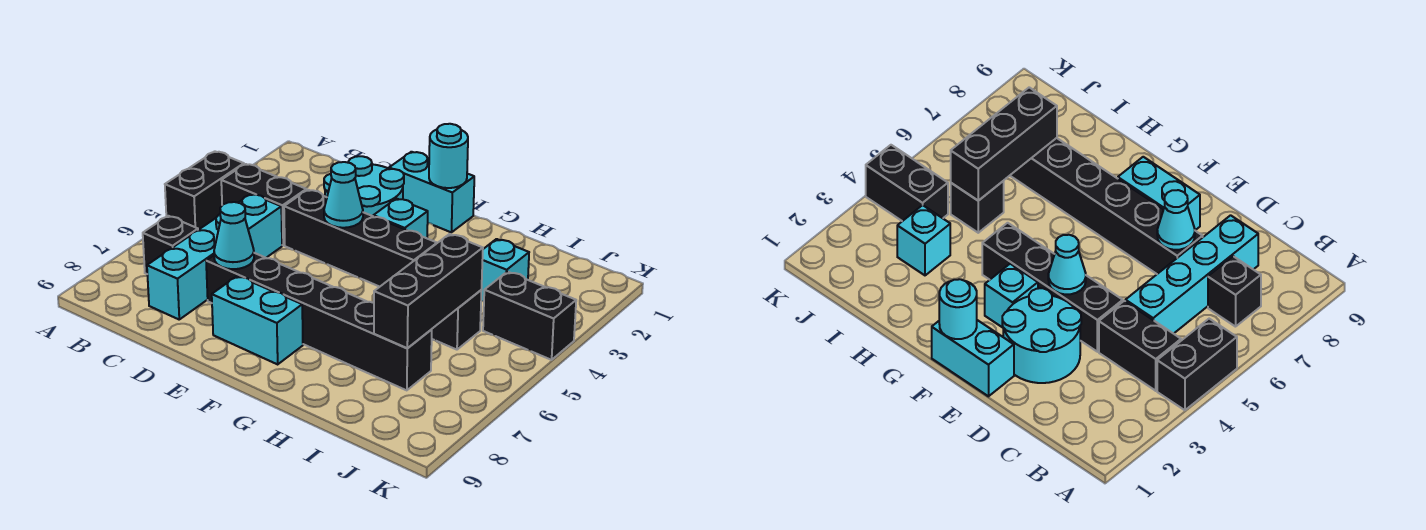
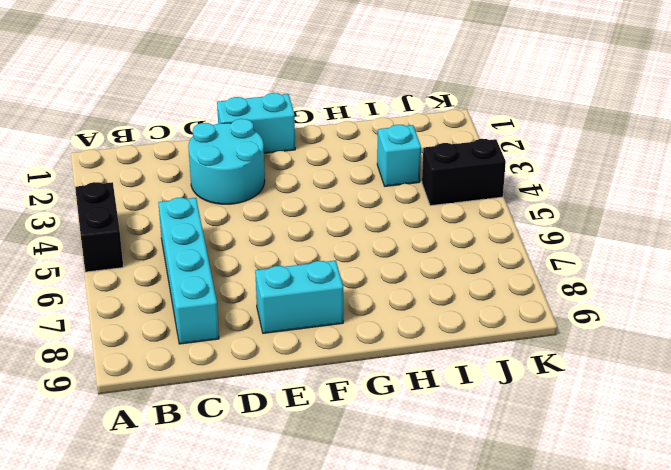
none -> black brick B4:C4 level 1
none -> black brick B7 level 1
none -> black brick D4:G4 level 1

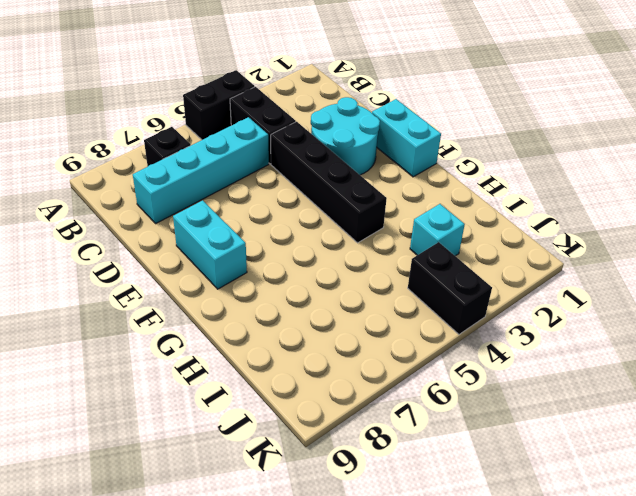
none -> black brick D7:I7 level 1
none -> cyan brick F3 level 1
none -> black brick I5 level 1

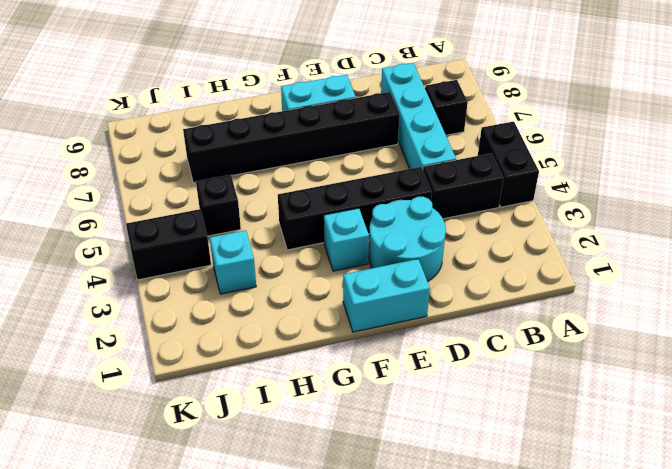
none -> cyan cone D7 level 2
none -> cyan cone E4 level 2
none -> cyan round brick F1 level 2

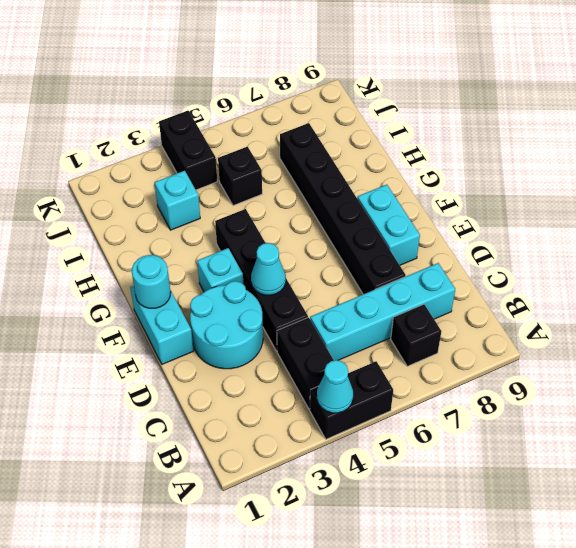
cyan cone A4 level 2 -> cyan cone D7 level 2
none -> black brick I5:I7 level 2

